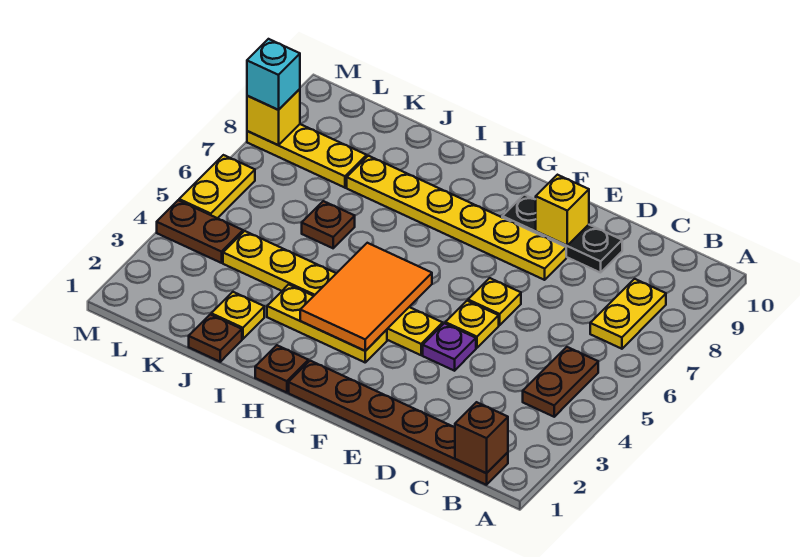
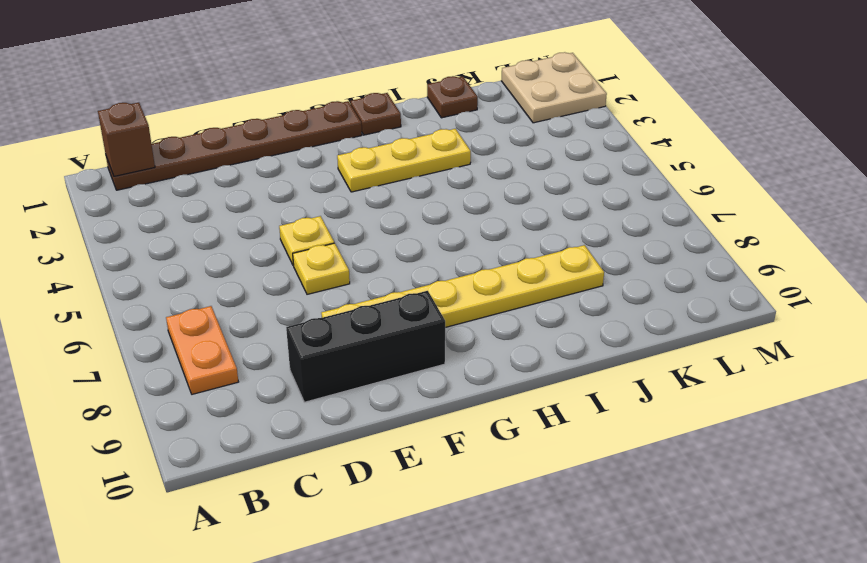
orange plate B7:B8 level 1 -> yellow plate B7:B8 level 1
black brick D9:F9 level 1 -> black plate D9:F9 level 1
tan plate L1:M2 level 1 -> none
none -> brown plate B4:B5 level 1
none -> purple plate E4 level 1
none -> yellow plate F4:K4 level 1

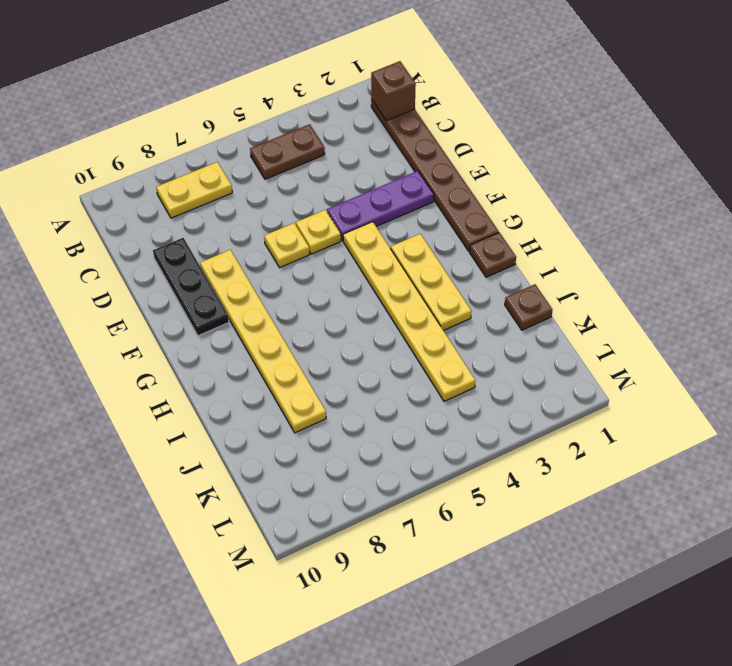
purple plate E2:E4 level 1 -> purple plate E4 level 1
none -> yellow plate J2 level 1
none -> brown plate J6 level 1
none -> yellow plate K8:M8 level 1

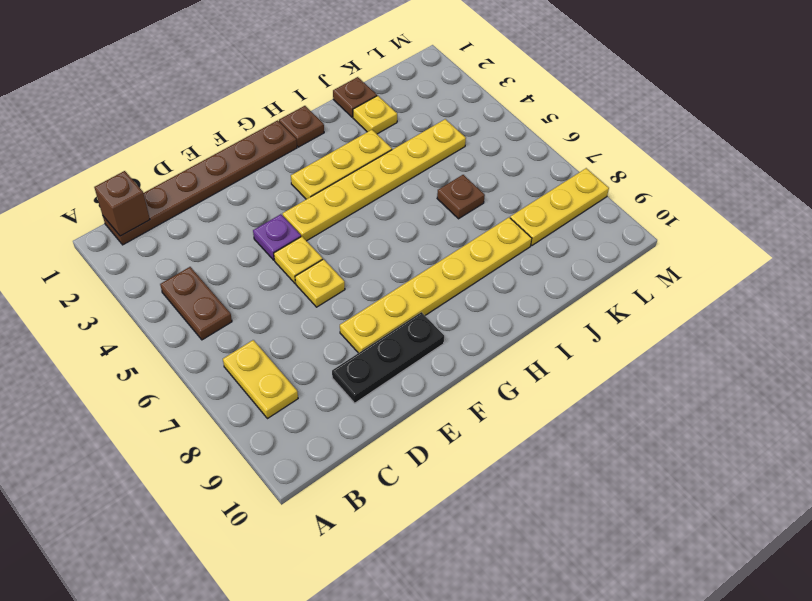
none -> brown plate L4:M4 level 1
none -> yellow plate M5:M6 level 1
none -> yellow brick E9 level 2

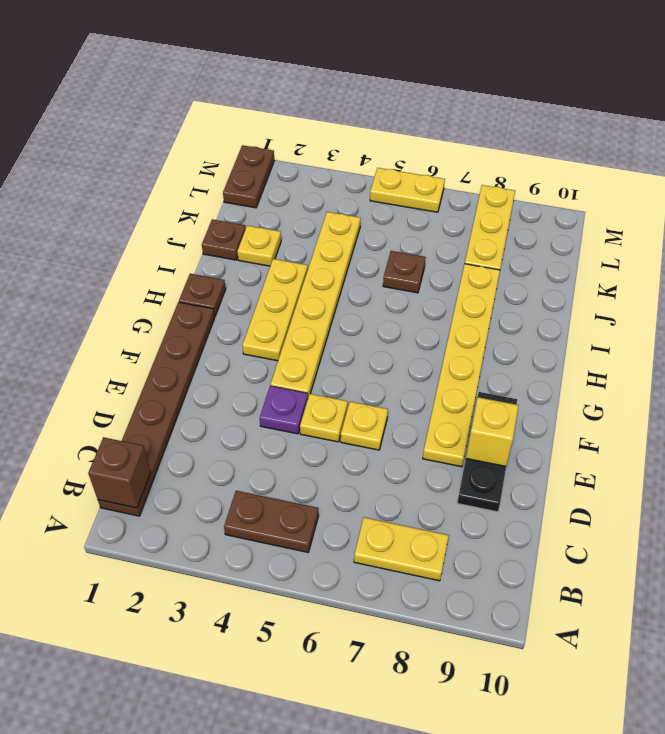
brown plate L1:M1 level 1 -> brown plate L4:M4 level 1
none -> orange tile G3:H5 level 2
none -> yellow brick M8 level 2
none -> cyan brick M8 level 3

